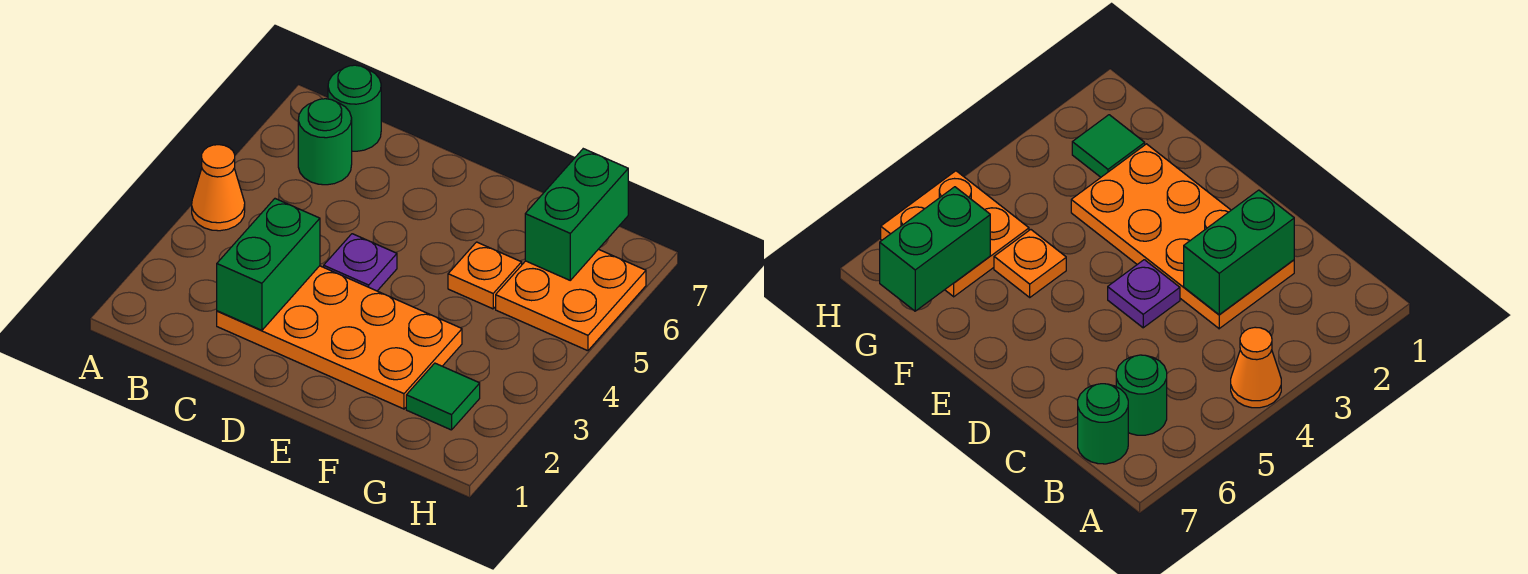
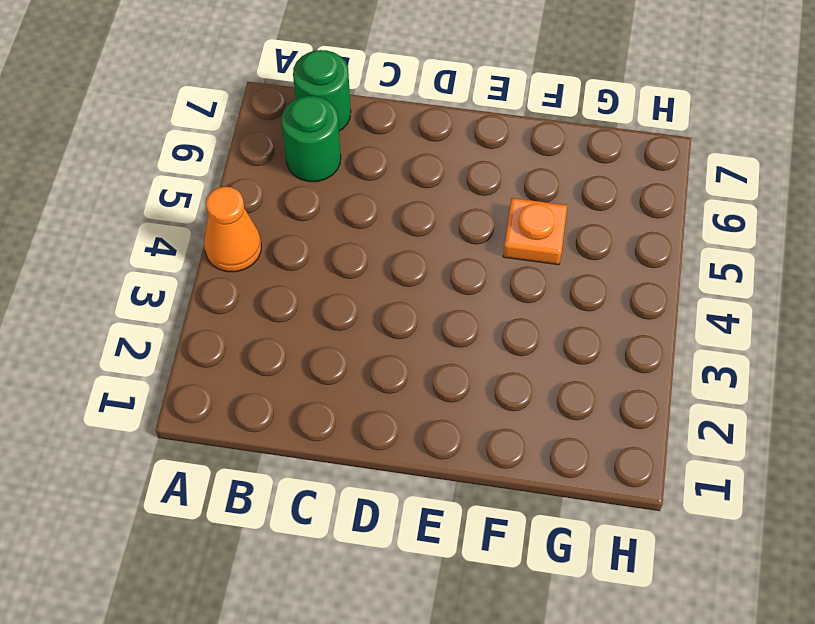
none -> orange plate C2:F3 level 1
none -> purple plate D4 level 1

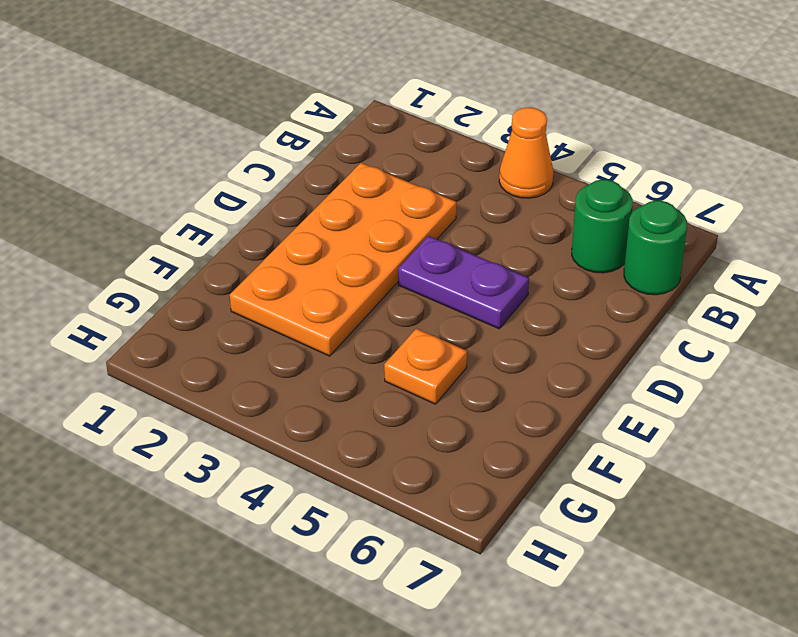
purple plate D4:D5 level 1 -> purple plate D4 level 1
none -> green tile G2 level 1
none -> orange plate G5:H6 level 1

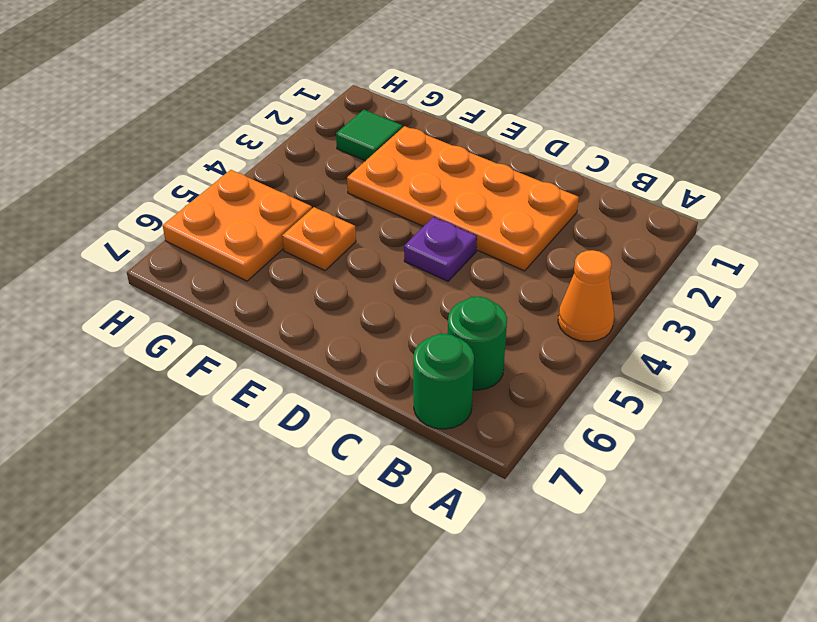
none -> green brick C2:C3 level 2
none -> green brick G6:G7 level 2

